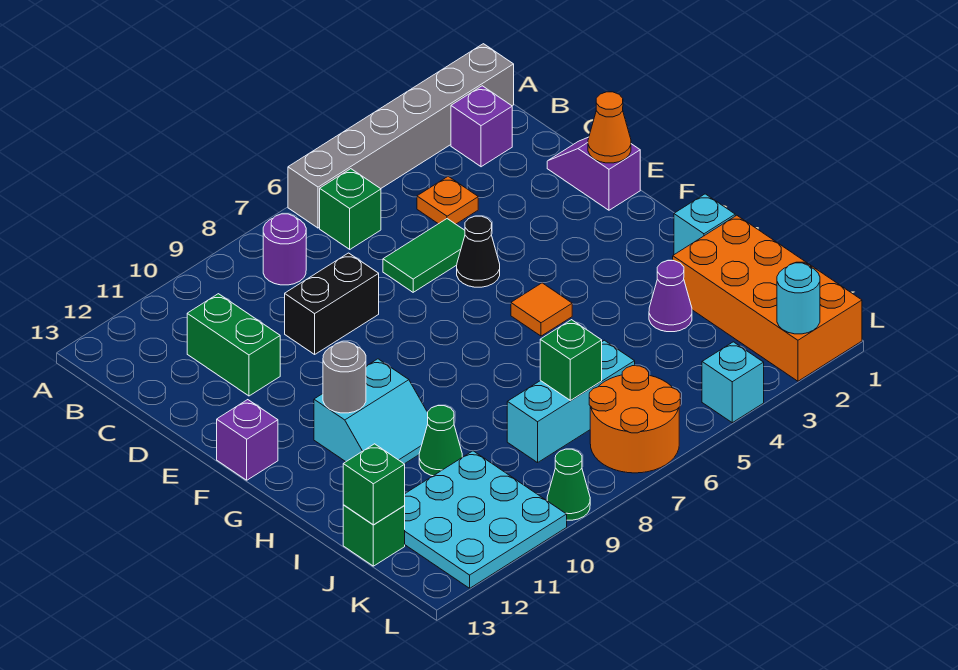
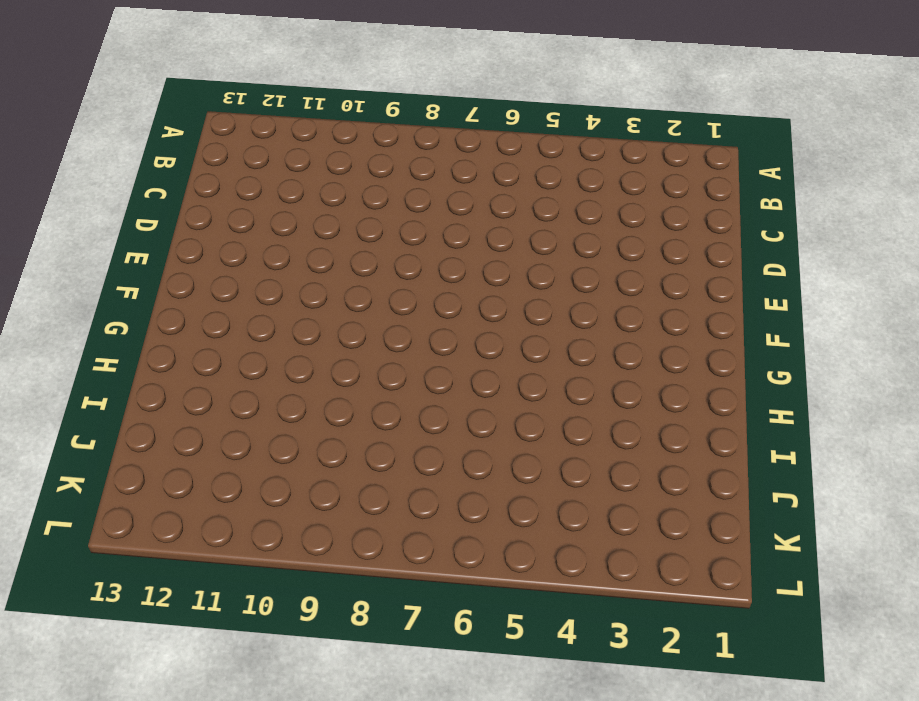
none -> grey brick A1:A6 level 1
none -> purple brick B2 level 1
none -> green brick B6 level 1

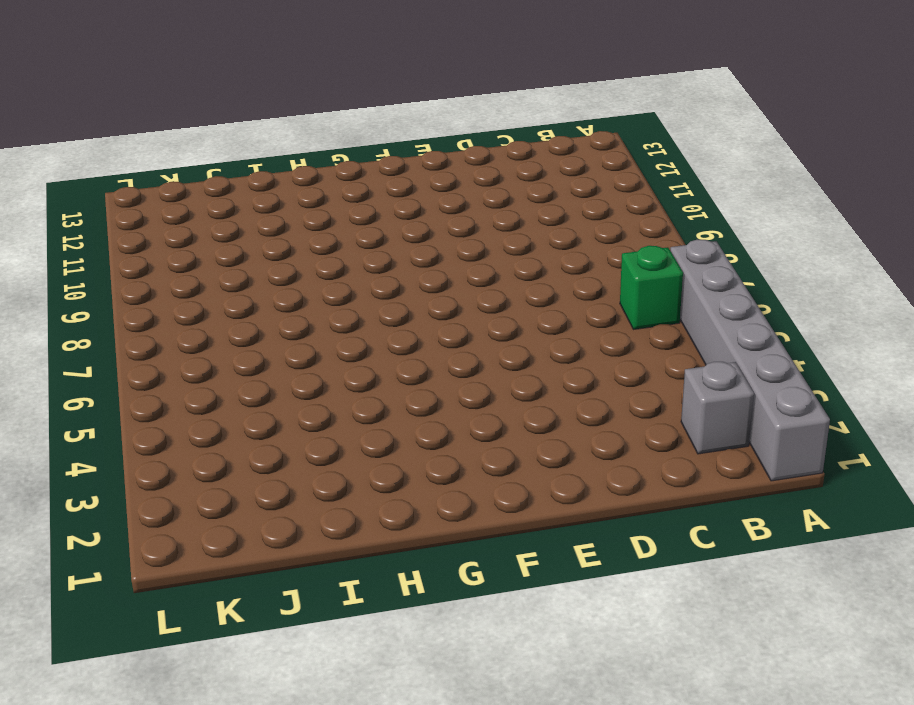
grey brick B2 level 1 -> purple brick B2 level 1
none -> purple round brick B8 level 1
none -> orange plate C4 level 1
none -> green brick C11:D11 level 1

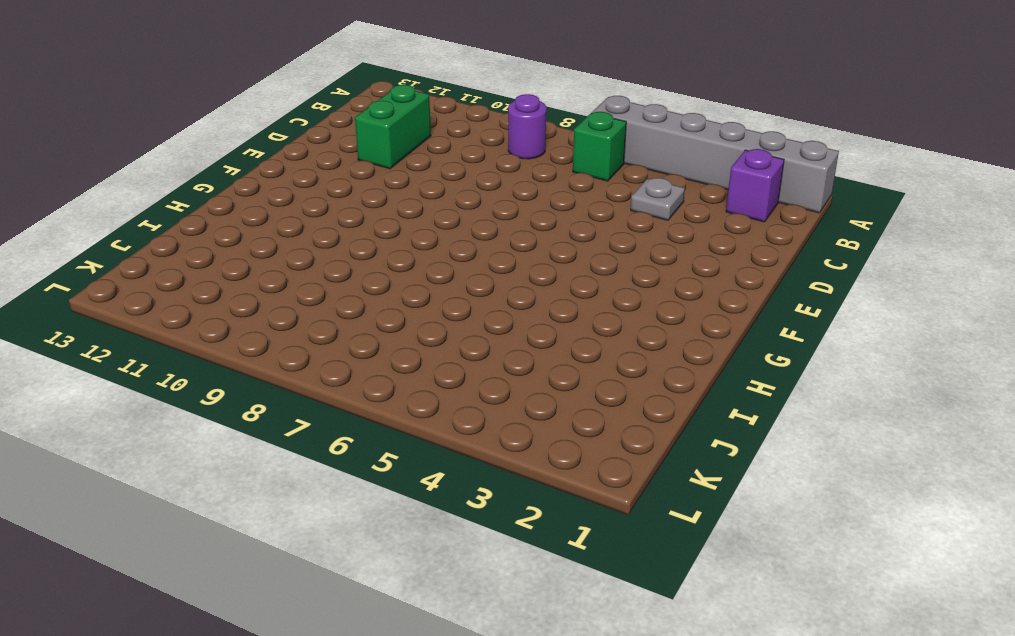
grey plate C4 level 1 -> orange plate C4 level 1
none -> purple slope D1:E1 level 1 top E
none -> green tile D5:D6 level 1
none -> black brick D8:D9 level 1

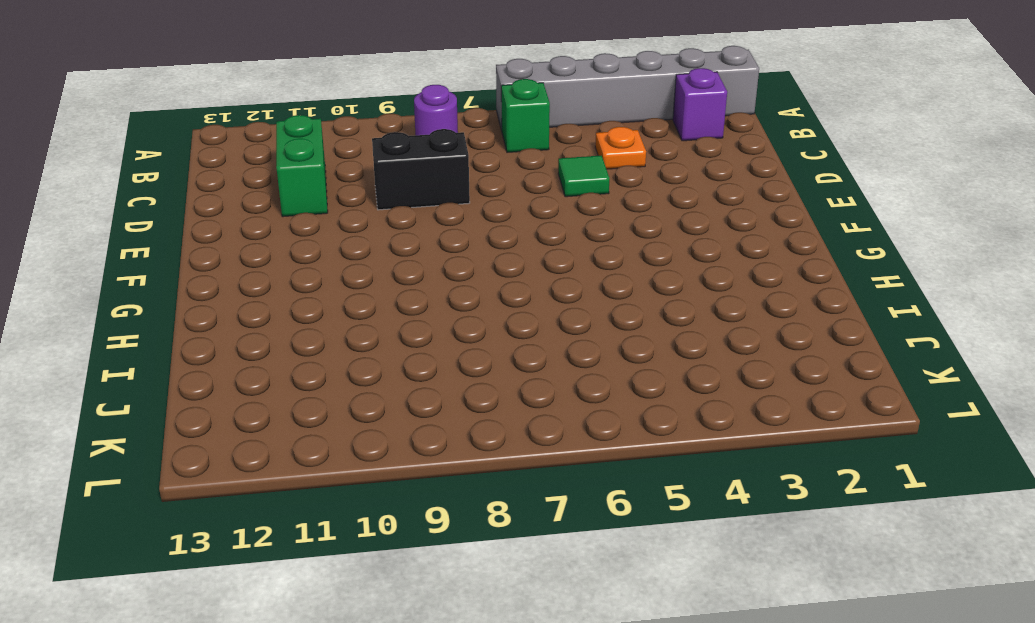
green tile D5 level 1 -> green tile D5:D6 level 1
none -> purple slope D1:E1 level 1 top E
none -> black cone E5 level 1
none -> purple brick F13 level 1

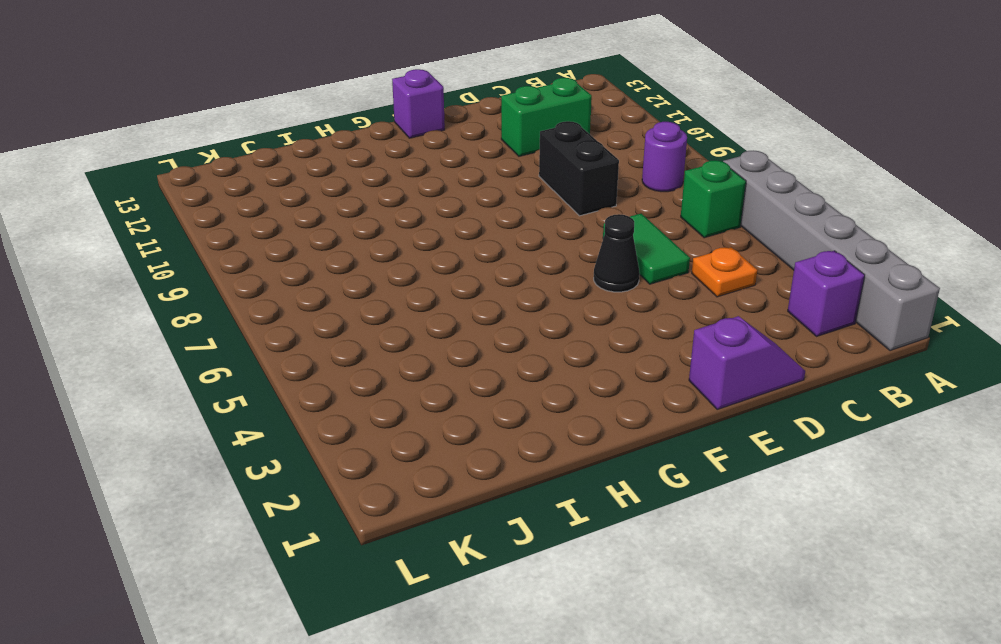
none -> orange tile G5 level 1
none -> cyan slope G10:H11 level 1 top G
none -> cyan brick H1 level 1

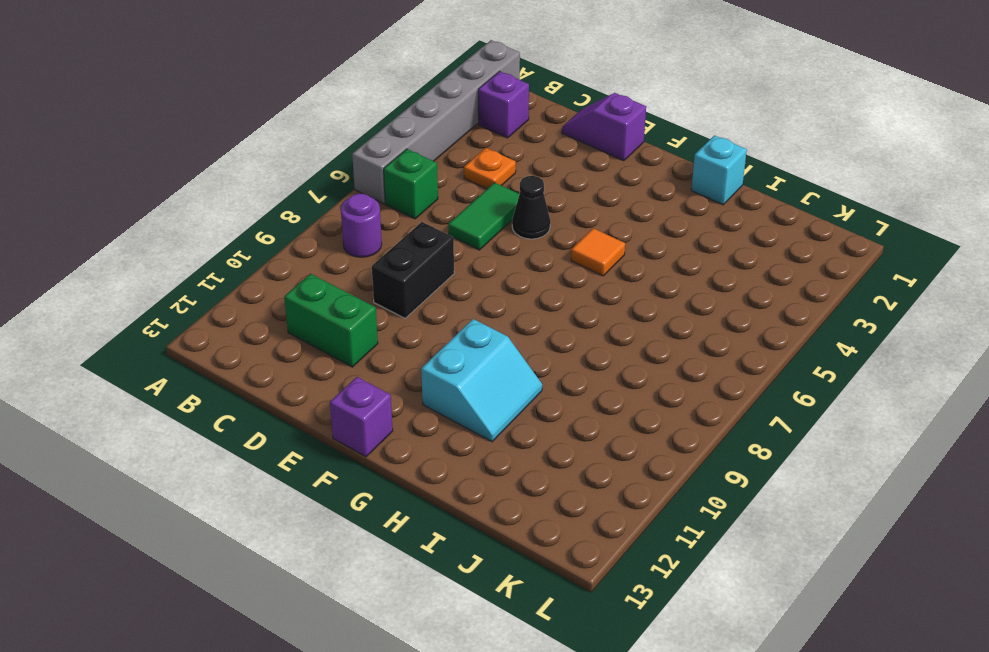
none -> orange brick I1:L2 level 1
none -> purple cone I3 level 1
none -> green cone I10 level 1

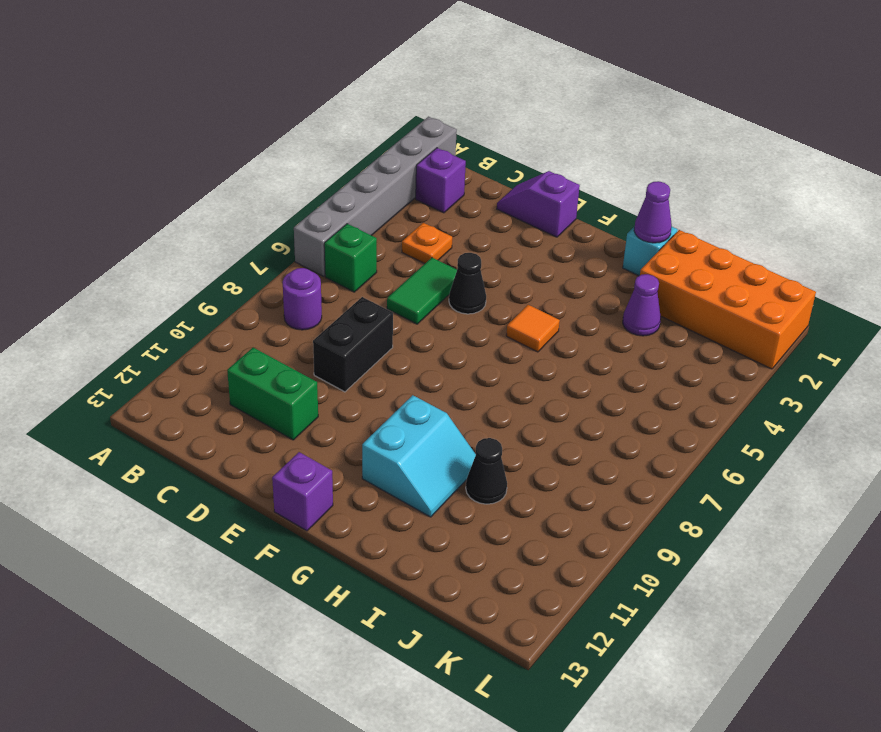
purple cone H1 level 2 -> none
black cone I10 level 1 -> green cone I10 level 1
none -> cyan brick J6:J8 level 1
none -> cyan plate J10:L12 level 1
none -> green brick J13 level 1

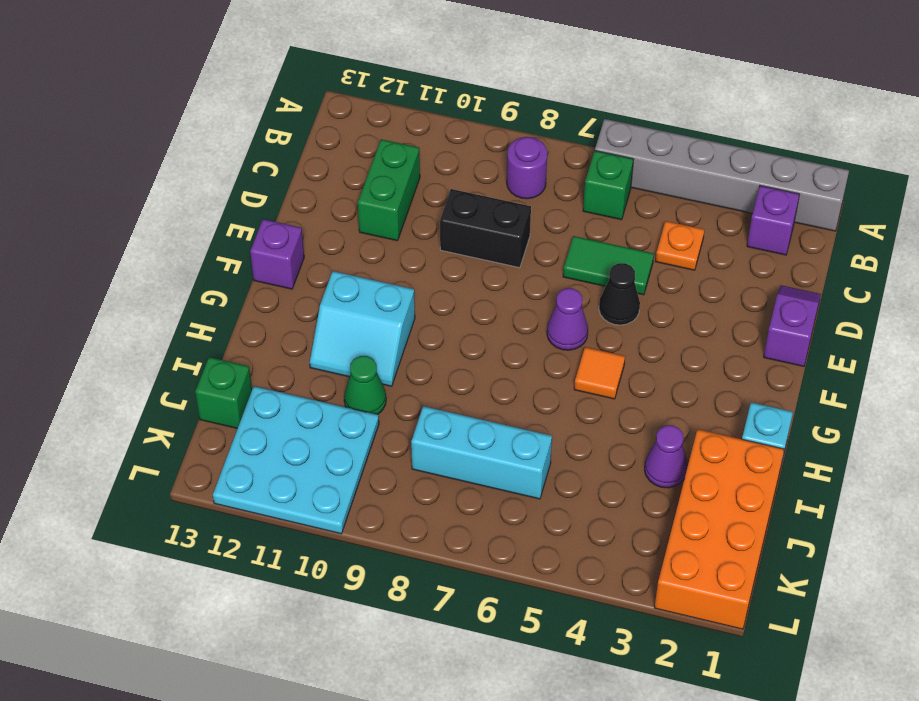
purple cone F6 level 1 -> none
none -> orange round brick K6:L7 level 1
none -> cyan brick L4 level 1
none -> green cone L9 level 1

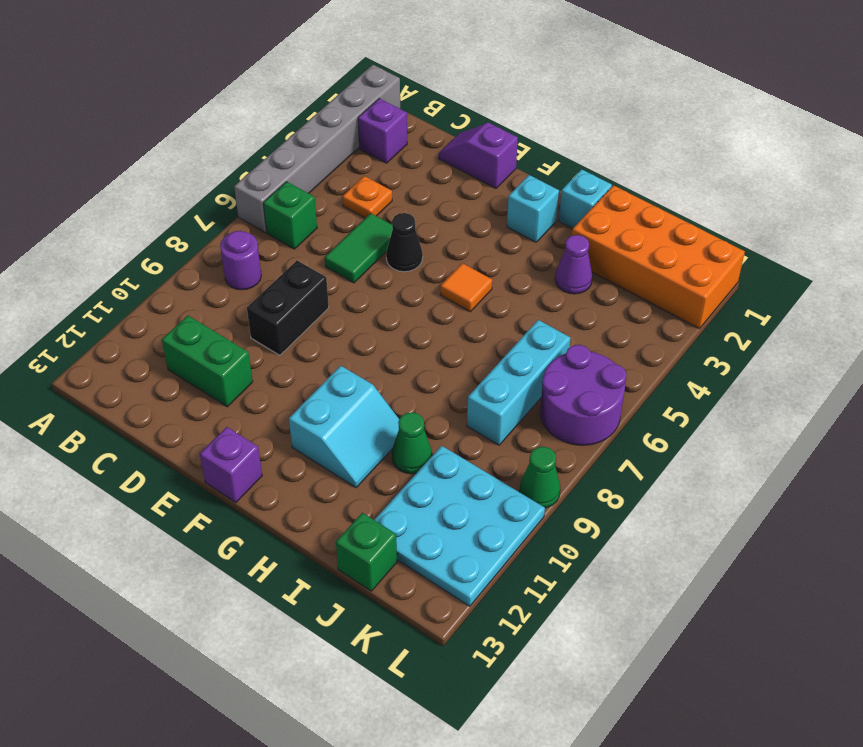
cyan brick G2 level 1 -> cyan brick L4 level 1
purple round brick K6:L7 level 1 -> orange round brick K6:L7 level 1
none -> orange cone E1 level 2
none -> grey round brick G11 level 2
none -> green brick J7 level 2

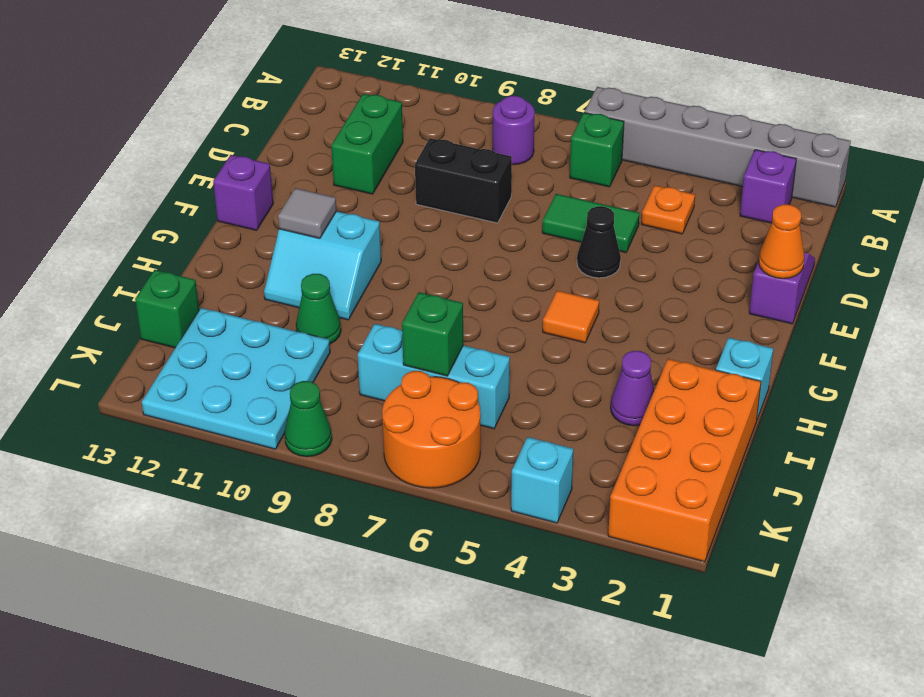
grey tile G11 level 2 -> grey round brick G11 level 2
none -> green brick J13 level 2
none -> cyan round brick L2 level 2

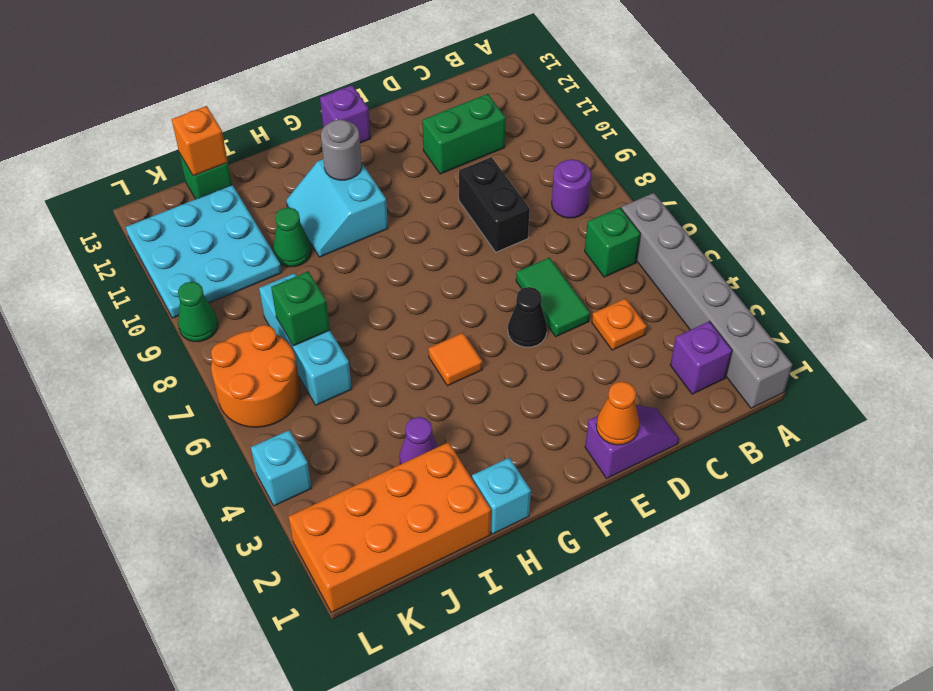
orange brick J13 level 2 -> green brick J13 level 2
none -> cyan round brick L2 level 2

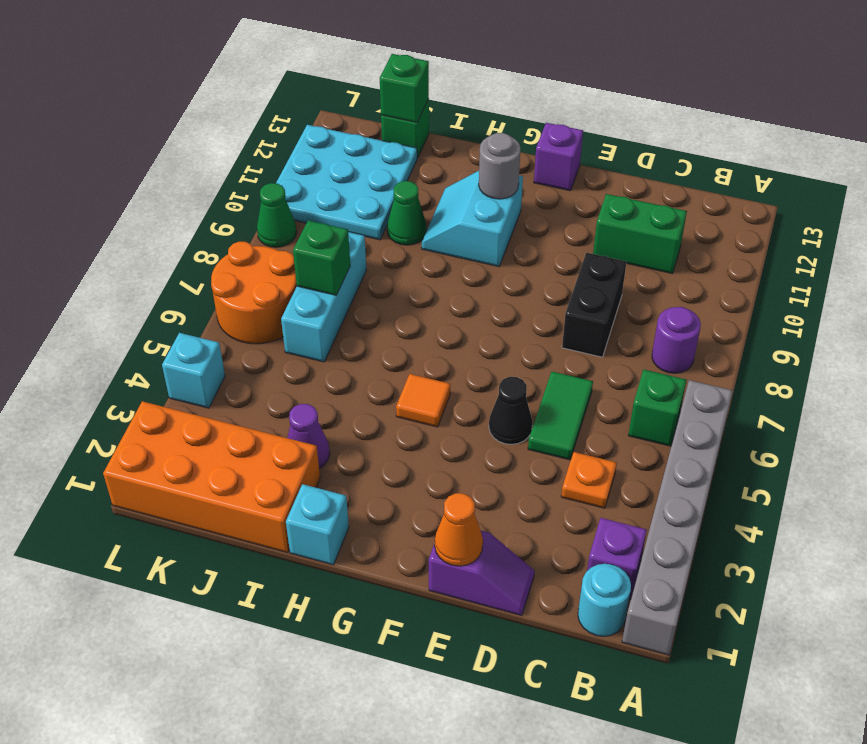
cyan round brick B1 level 1 -> cyan round brick L2 level 2

